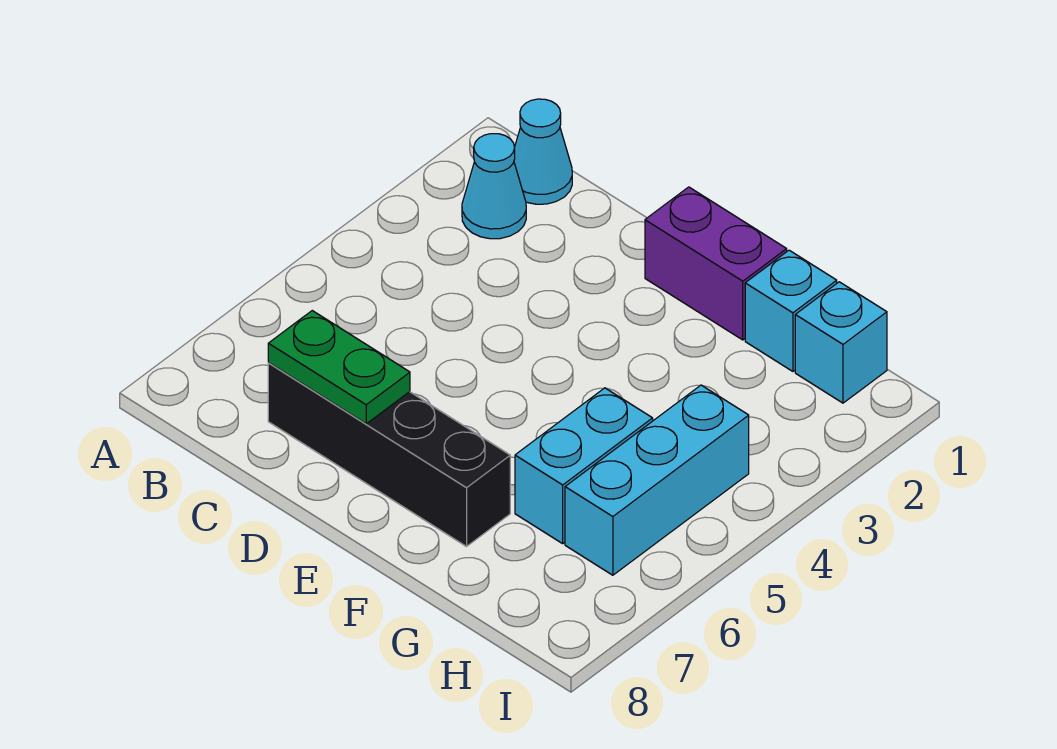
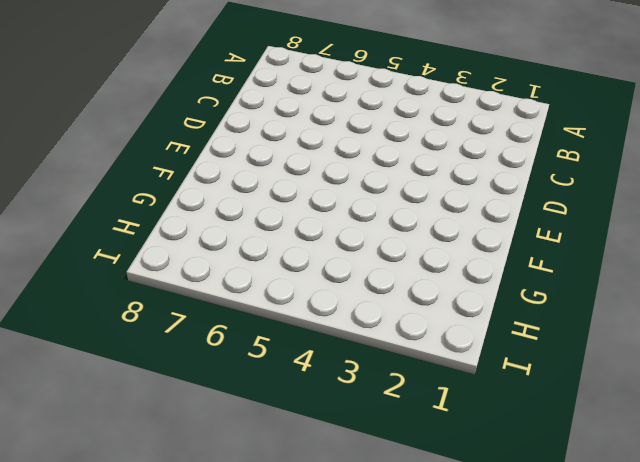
none -> cyan cone B1 level 1
none -> cyan cone B2 level 1

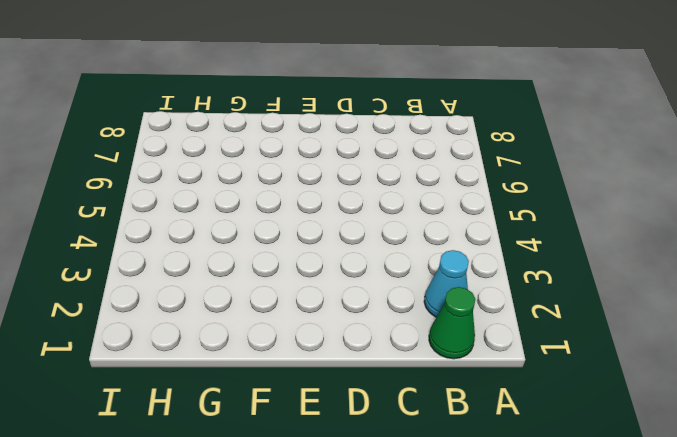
green cone B1 level 1 -> cyan cone B1 level 1
none -> black brick C7:F7 level 1
none -> purple brick E1:F1 level 1

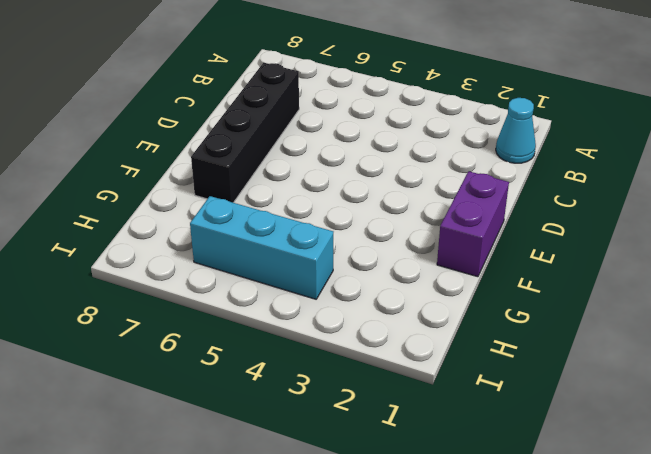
none -> cyan cone B2 level 1
none -> cyan brick G1 level 1

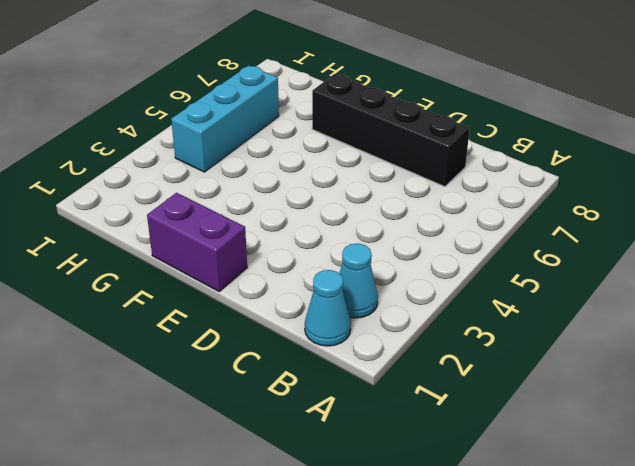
none -> cyan brick G1 level 1
none -> cyan brick G5:G6 level 1

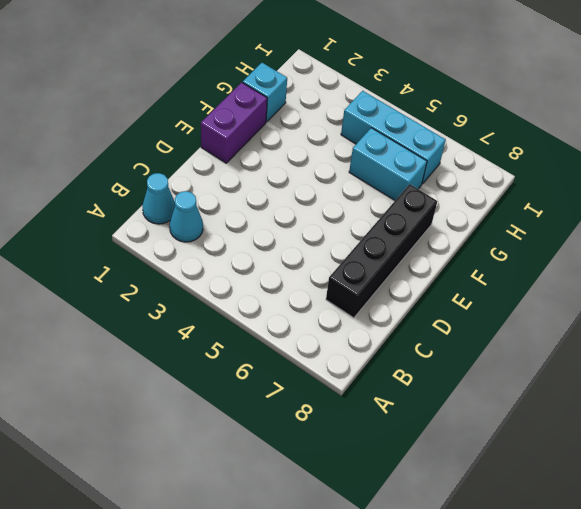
none -> cyan brick H1 level 1
none -> green plate C7:D7 level 2

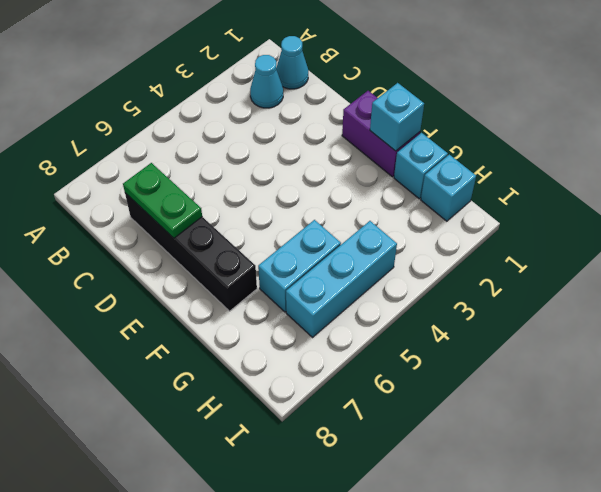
cyan brick F1 level 2 -> none

